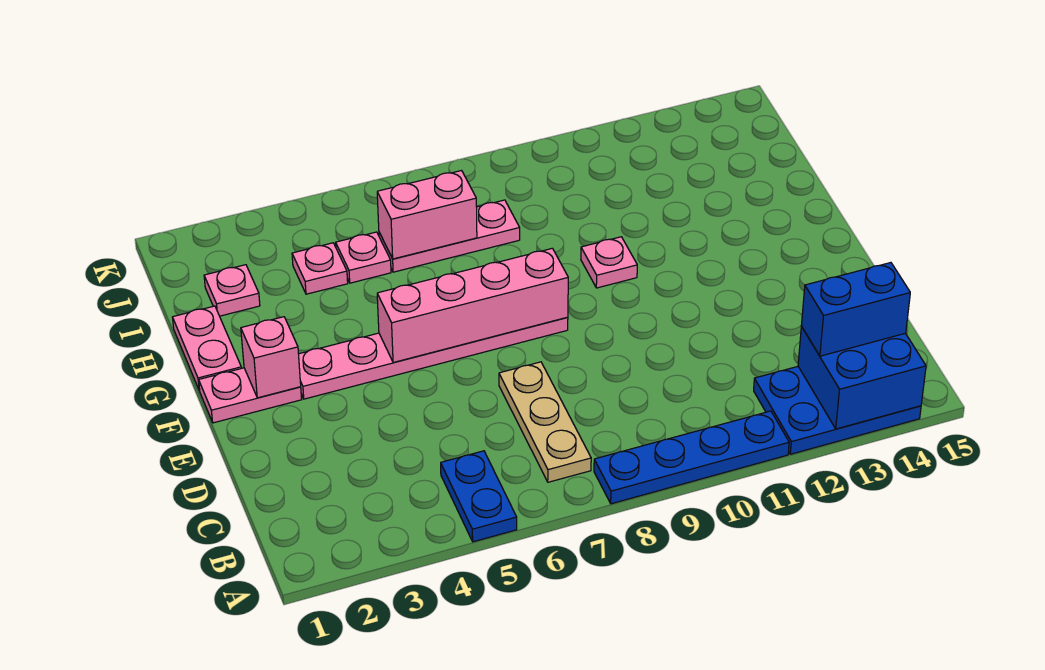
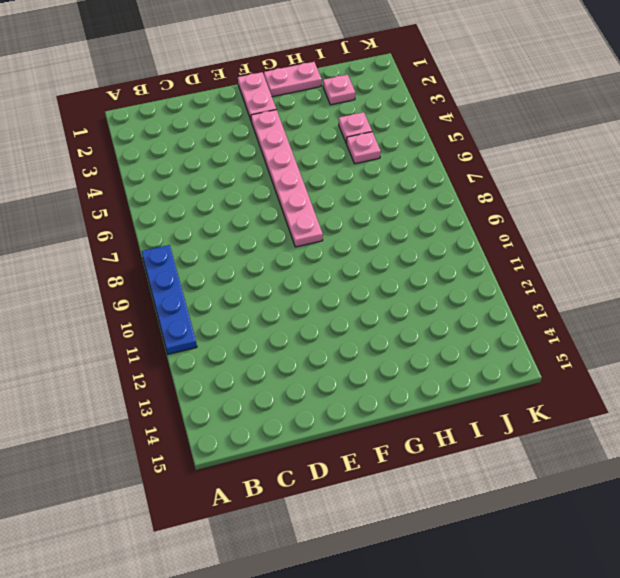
none -> blue plate A5:B5 level 1
none -> blue plate A12:B14 level 1
none -> tan plate B7:D7 level 1

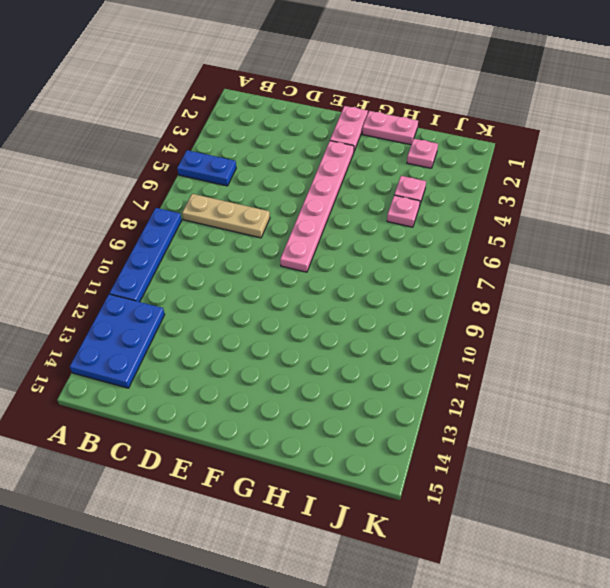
none -> pink plate G10 level 1
none -> pink plate I6:I8 level 1
none -> blue brick A13:B14 level 2

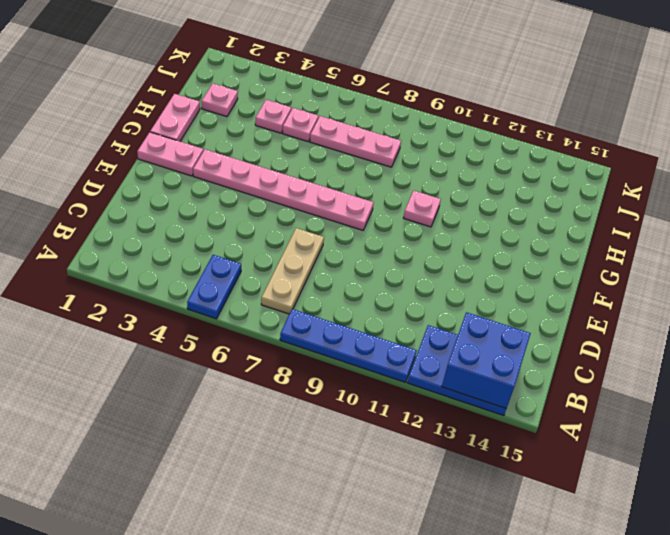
none -> pink brick F2 level 2
none -> pink brick F5:F8 level 2
none -> pink brick I6:I7 level 2

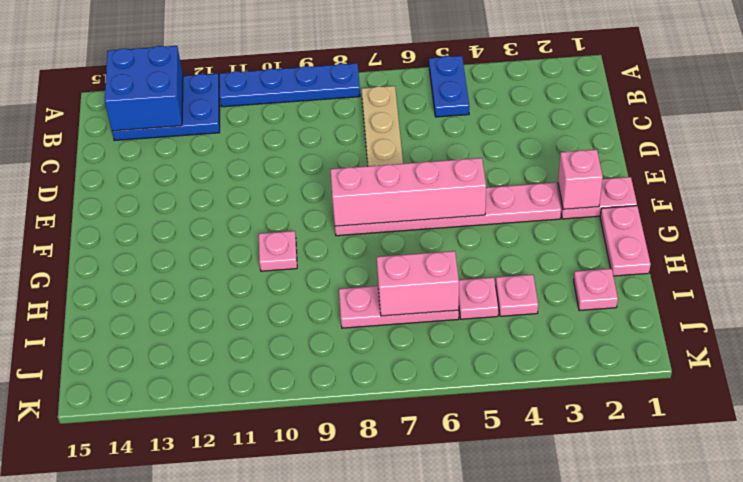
none -> blue brick B13:B14 level 3

